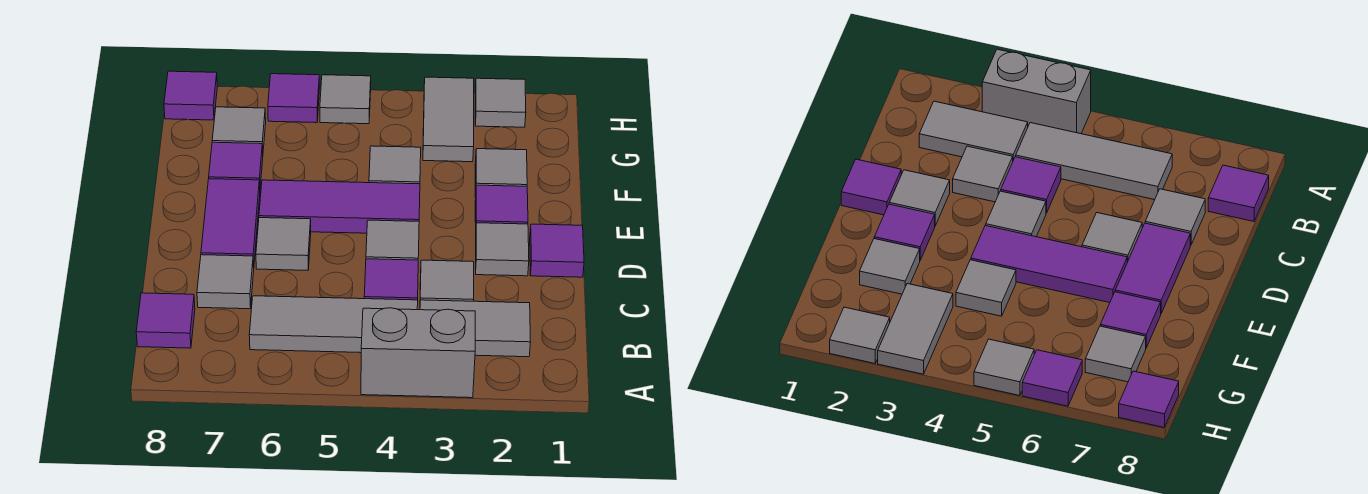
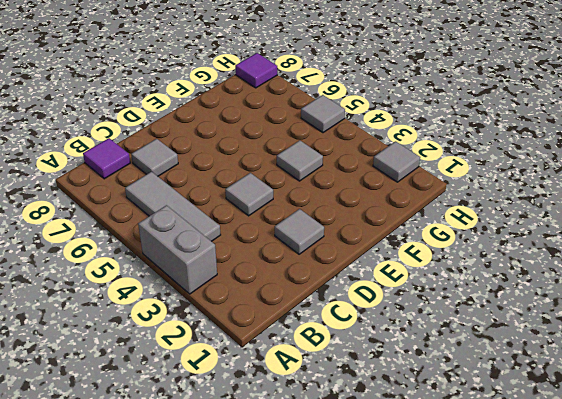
none -> grey tile B2:B3 level 1
none -> grey tile C3 level 1
none -> purple tile C4 level 1

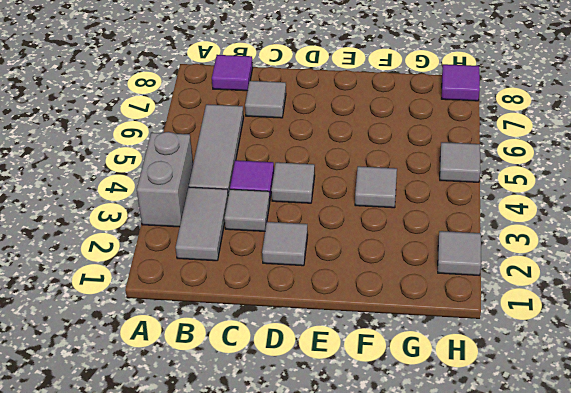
none -> purple tile D1 level 1
none -> grey tile D6 level 1
none -> purple tile D7:E7 level 1

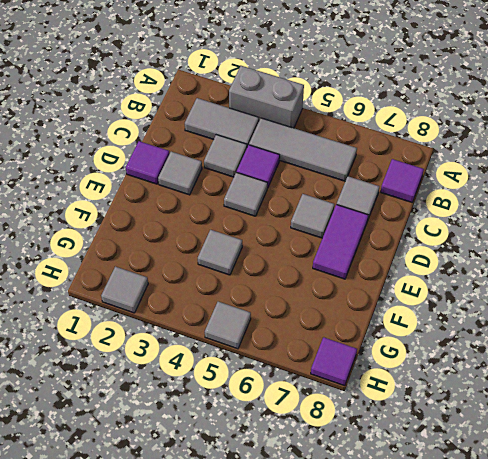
none -> purple tile E2 level 1
none -> purple tile E4:E6 level 1
none -> grey tile F2 level 1

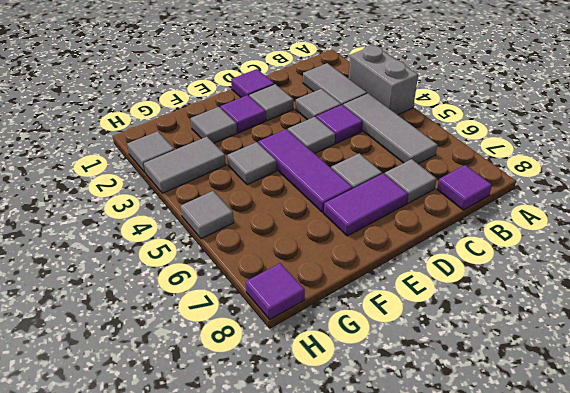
none -> purple tile F7 level 1
none -> grey tile G7 level 1
none -> purple tile H6 level 1

